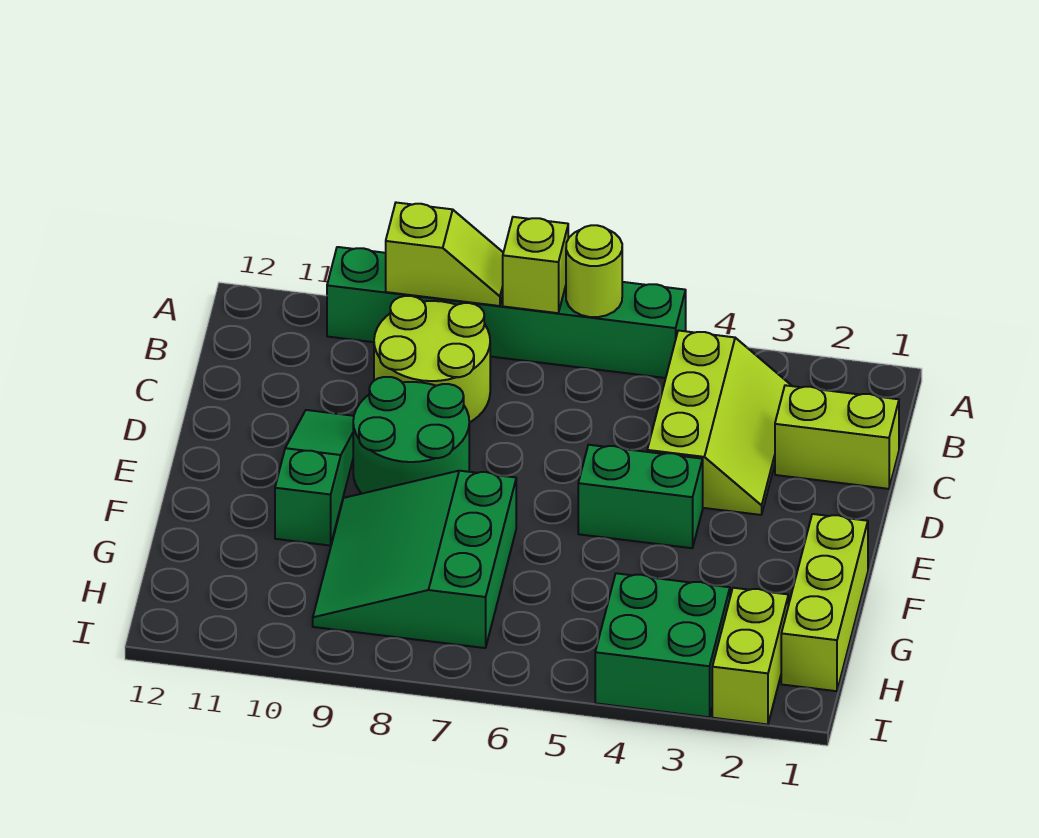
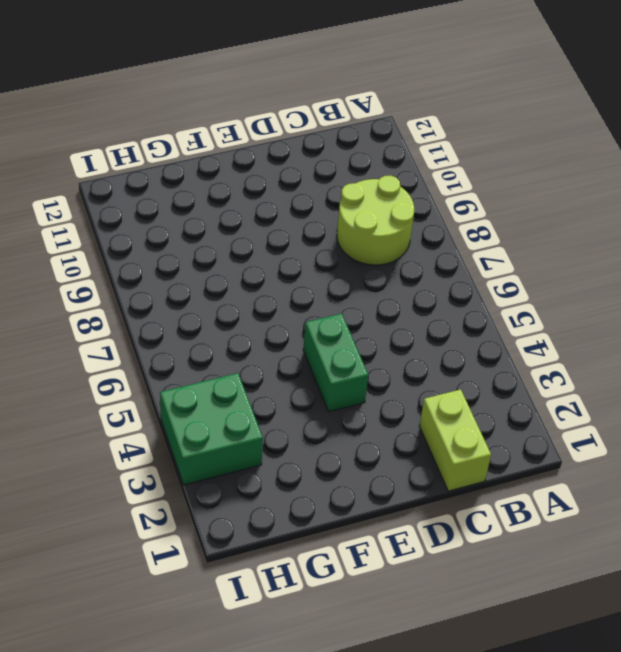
none -> green brick A5:A10 level 1
none -> lime slope B3:D4 level 1 top 4
none -> green round brick D8:E9 level 1

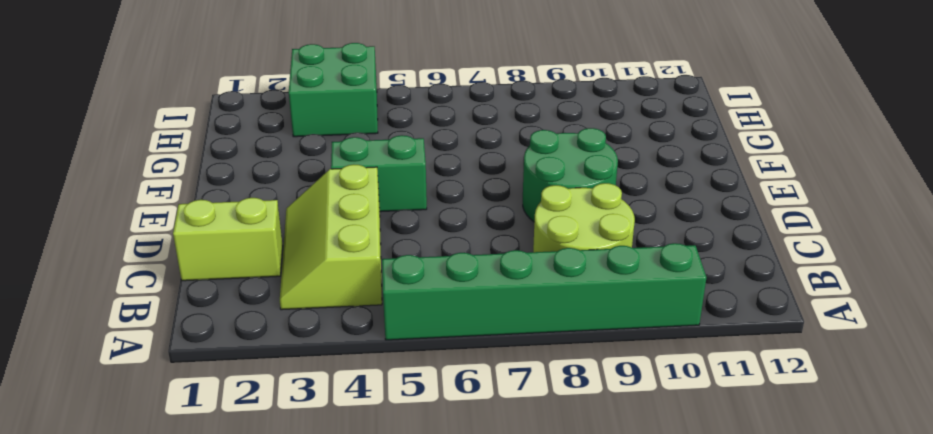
none -> green slope D10:F10 level 1 top F
none -> lime brick F1:H1 level 1
none -> green slope F7:H9 level 1 top 7

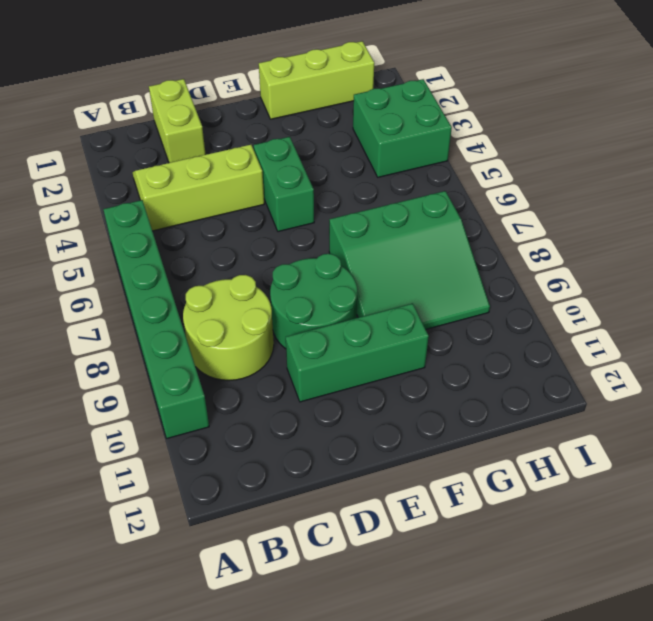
green brick D10:F10 level 1 -> green slope D10:F10 level 1 top F
none -> lime brick H2:I2 level 1
none -> lime round brick A6 level 2
none -> lime brick A7 level 2

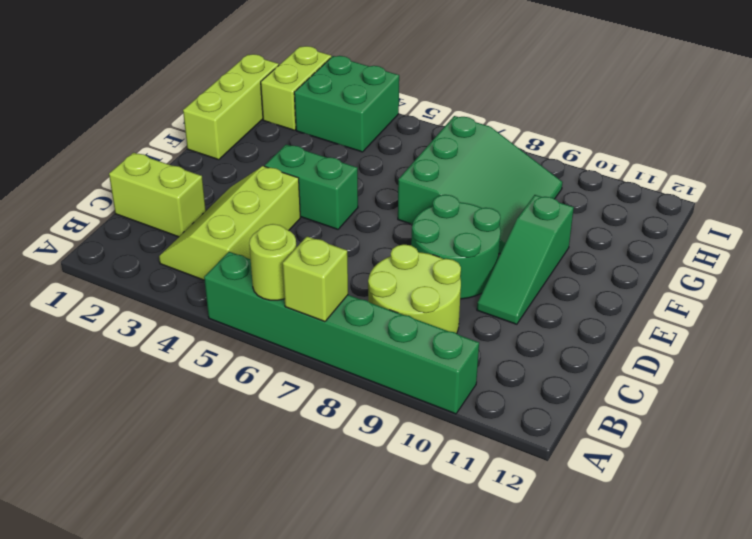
none -> lime slope A8:A9 level 2 top 9

